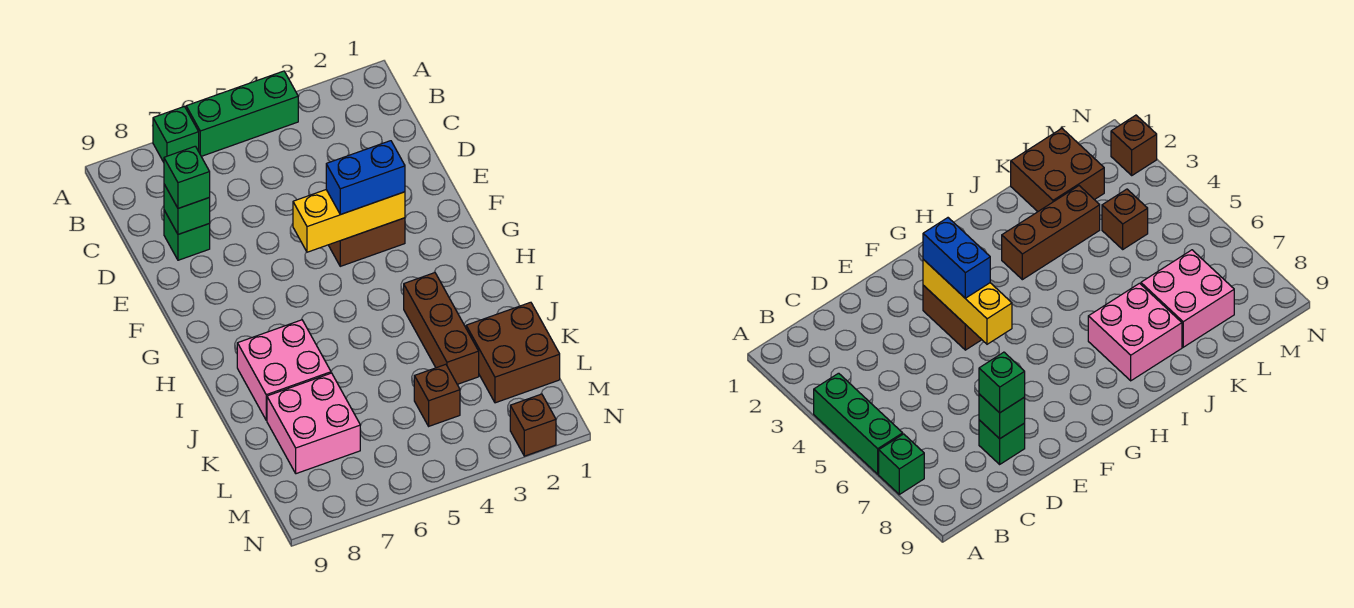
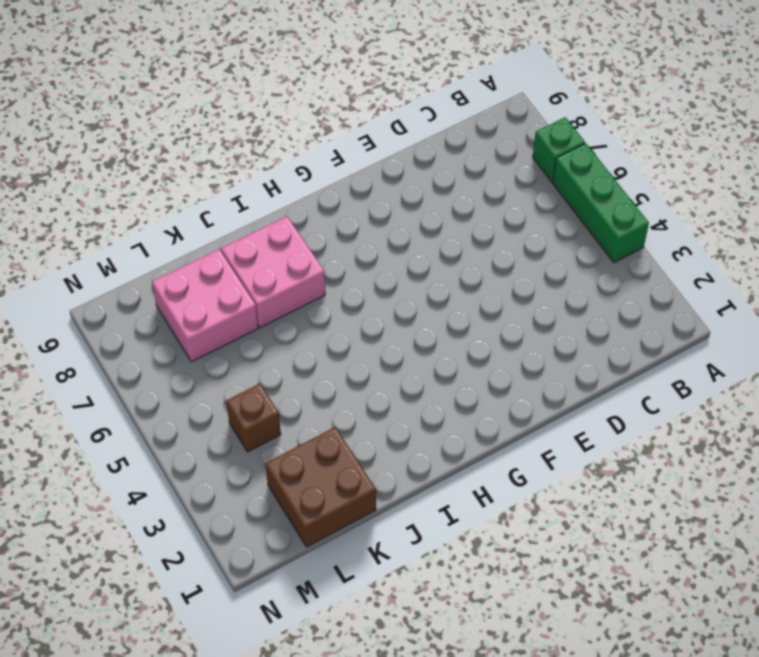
none -> green brick D8 level 1
none -> brown brick F3:F4 level 1
none -> brown brick I3:K3 level 1

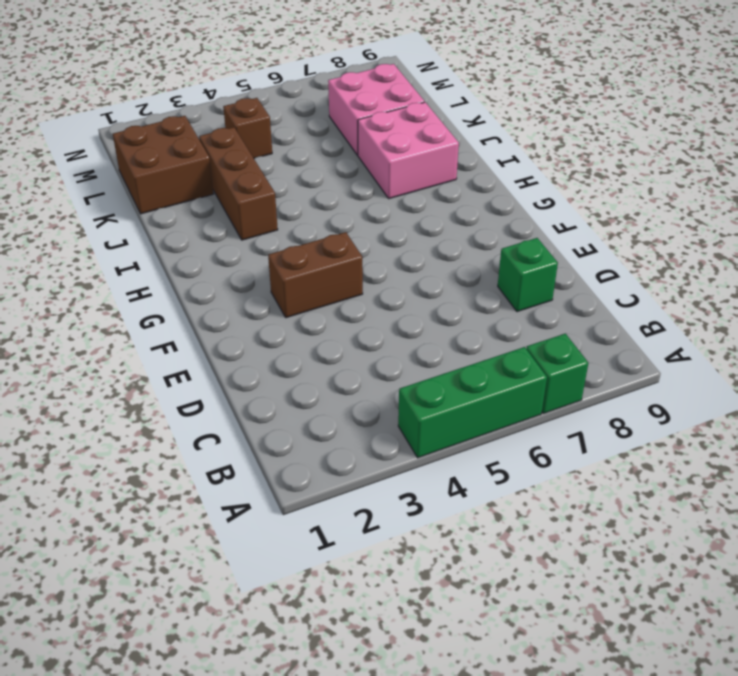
none -> brown brick N2 level 1
none -> green brick D8 level 2
none -> yellow brick F3:F5 level 2

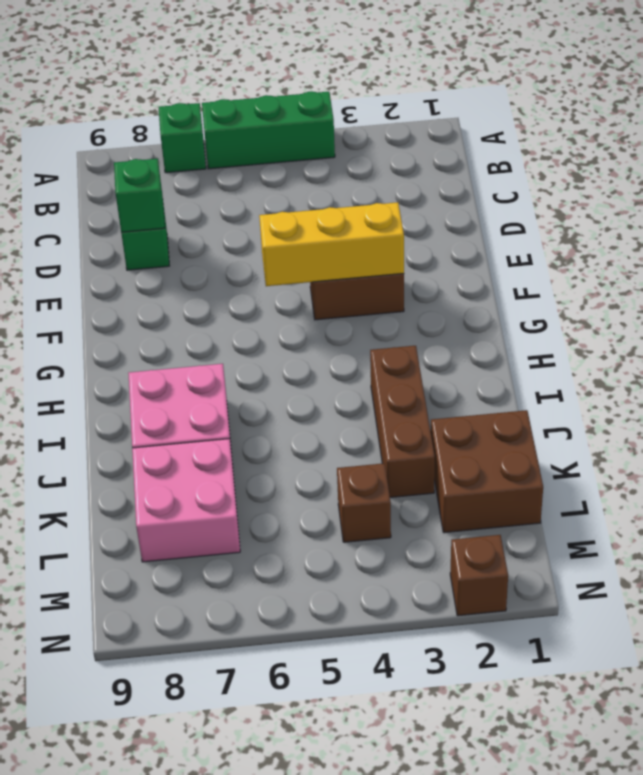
none -> green brick D8 level 3
none -> blue brick F3:F4 level 3

